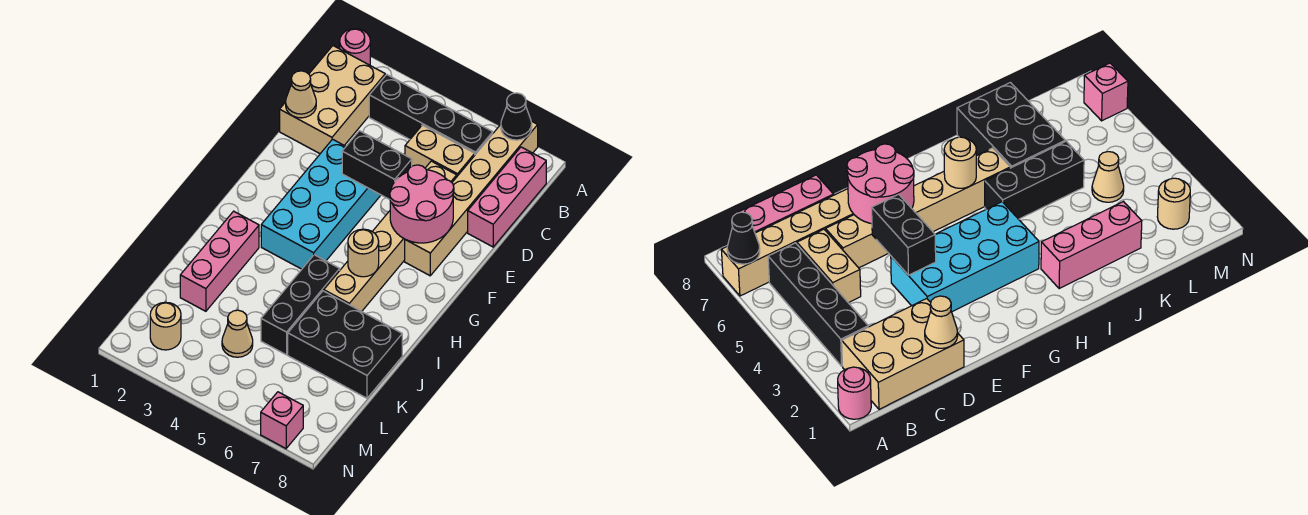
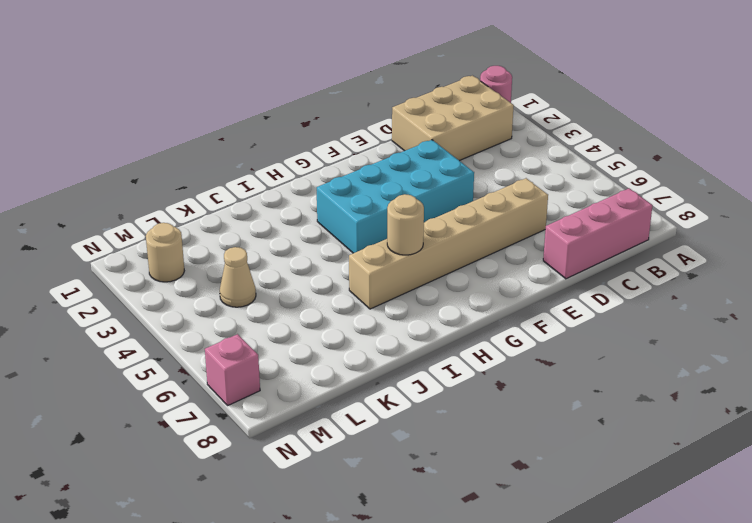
none -> tan brick A7:F7 level 1
none -> black brick B3:B6 level 1
none -> tan brick C5:C6 level 1

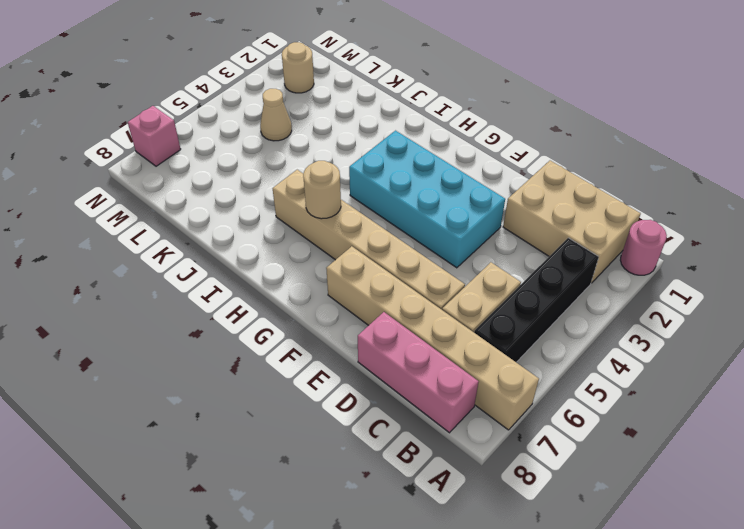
none -> pink brick I2:K2 level 1
none -> black brick I5:K5 level 1
none -> black brick J6:K8 level 1

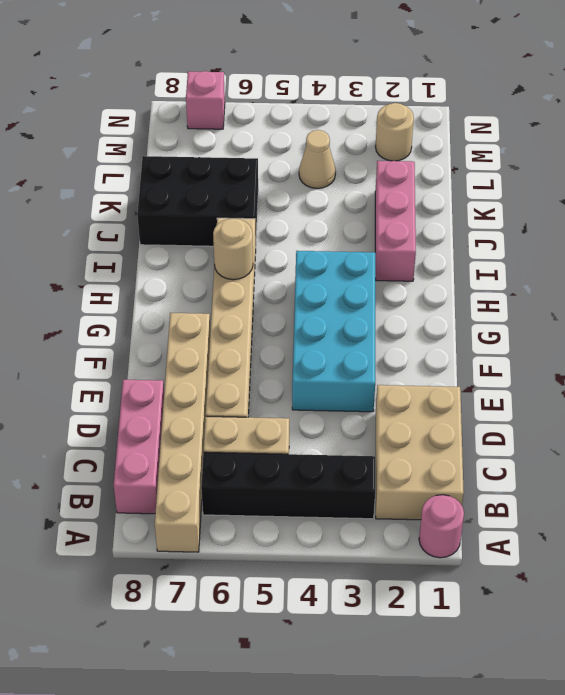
none -> black brick I5:K5 level 1
none -> black cone A7 level 2
none -> tan cone D1 level 2

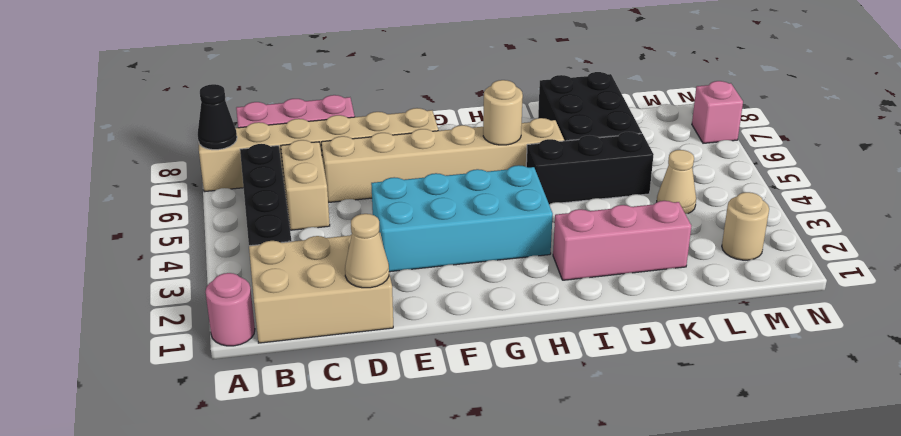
none -> black brick E4:E5 level 2
none -> pink round brick E6:F7 level 2

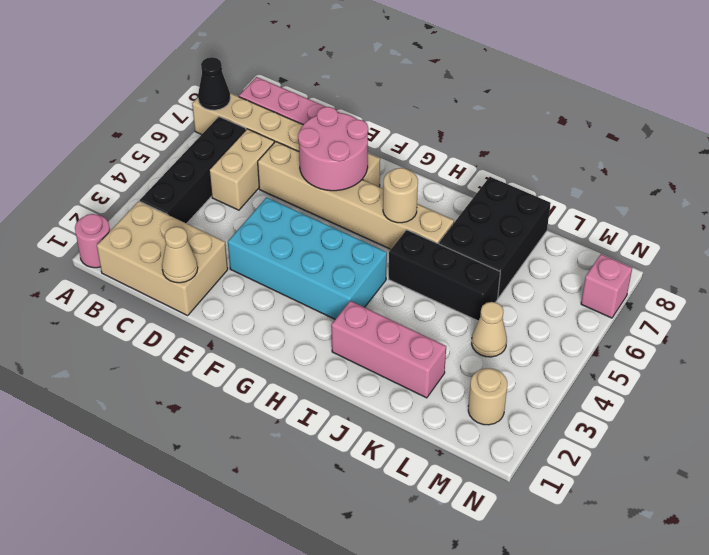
none -> black brick E4:E5 level 2

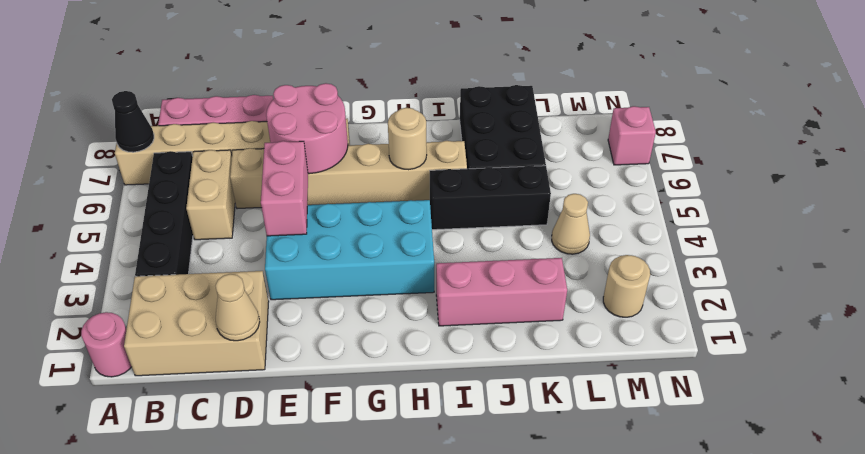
pink brick E4:E5 level 2 -> black brick E4:E5 level 2

